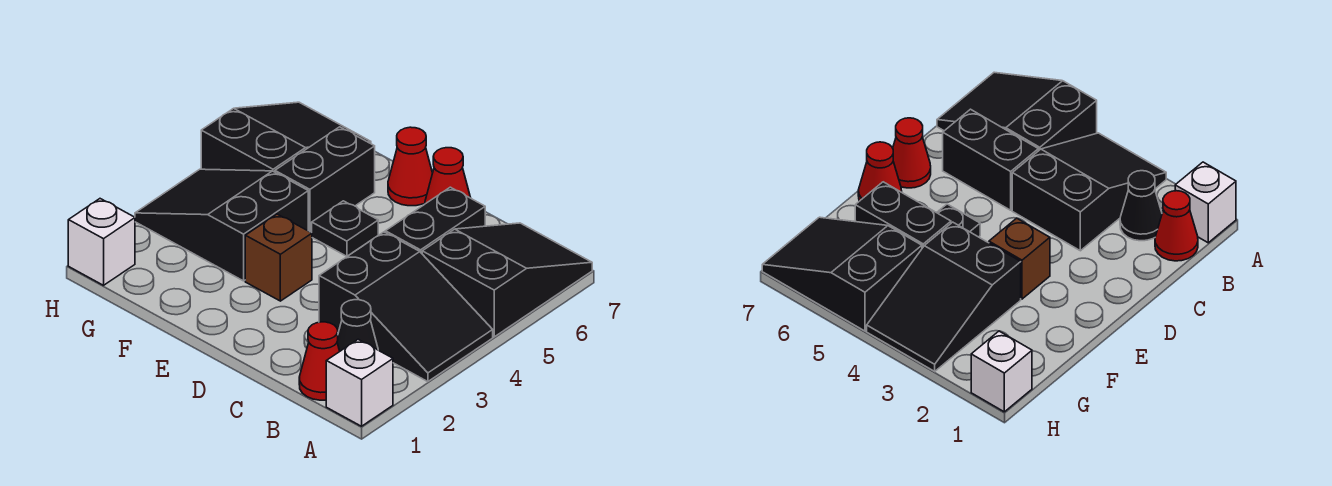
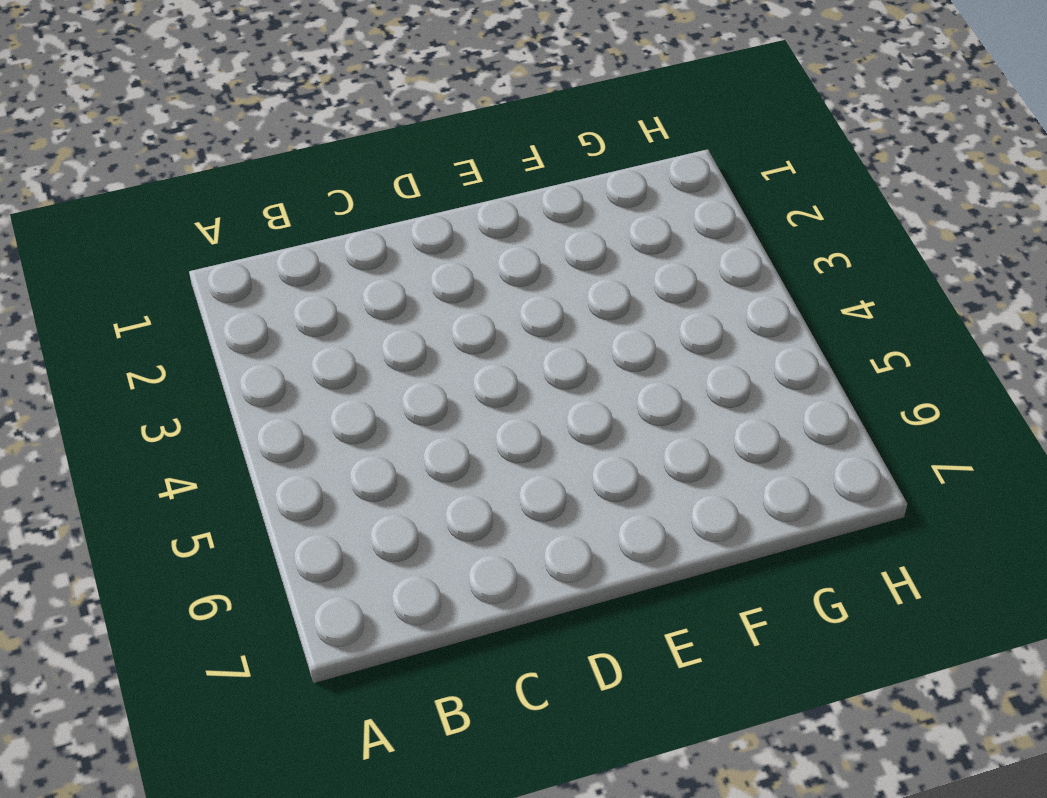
none -> white brick A1 level 1
none -> black slope A3:C4 level 1 top C
none -> black slope A5:B7 level 1 top 5

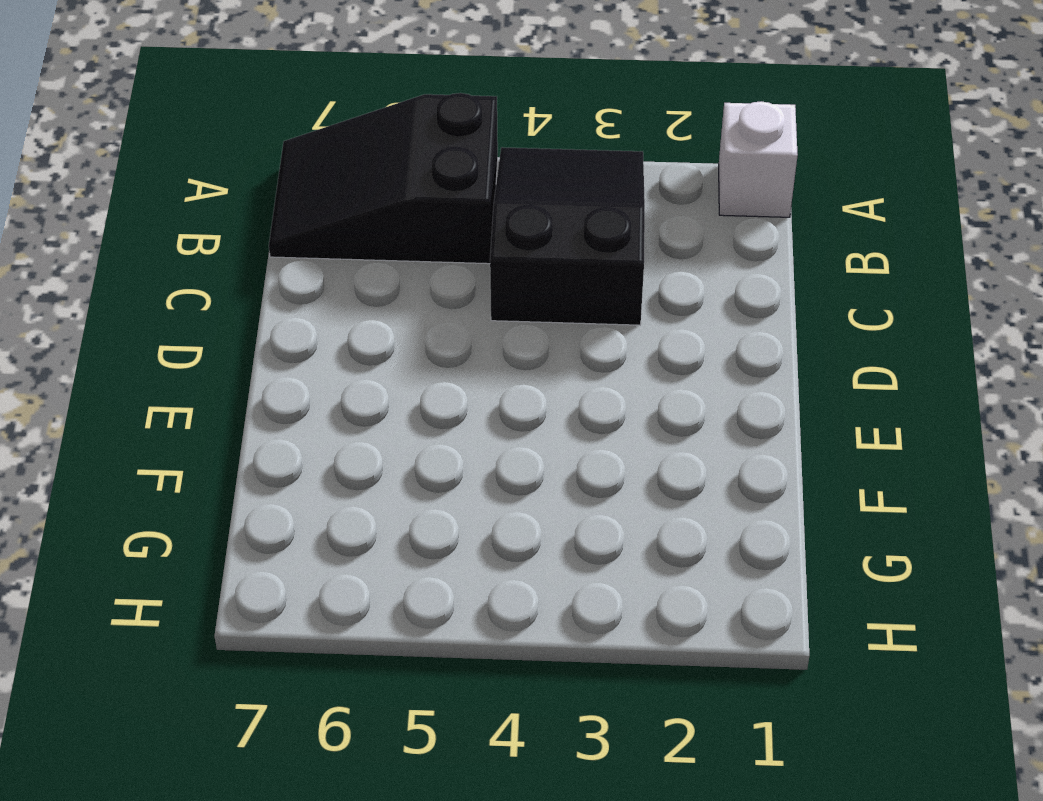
none -> red cone B1 level 1
none -> black cone B2 level 1
none -> black brick C5:C6 level 1

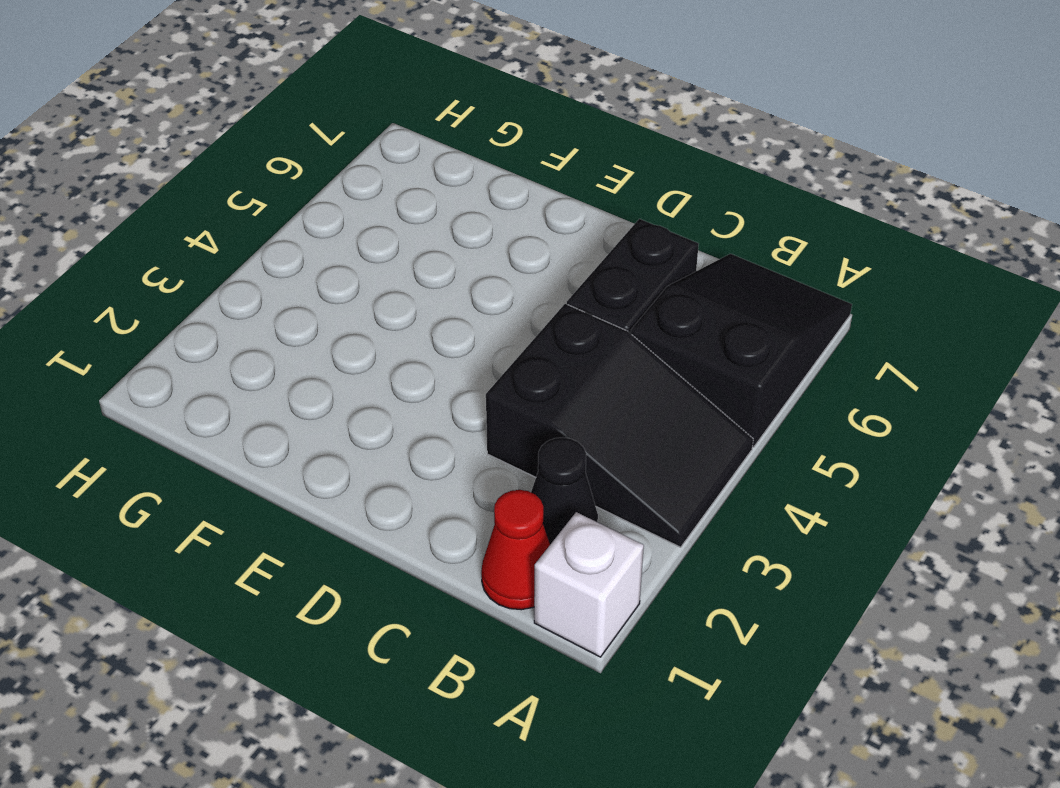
none -> red cone D7 level 1
none -> brown brick E3 level 1
none -> black plate E5 level 1

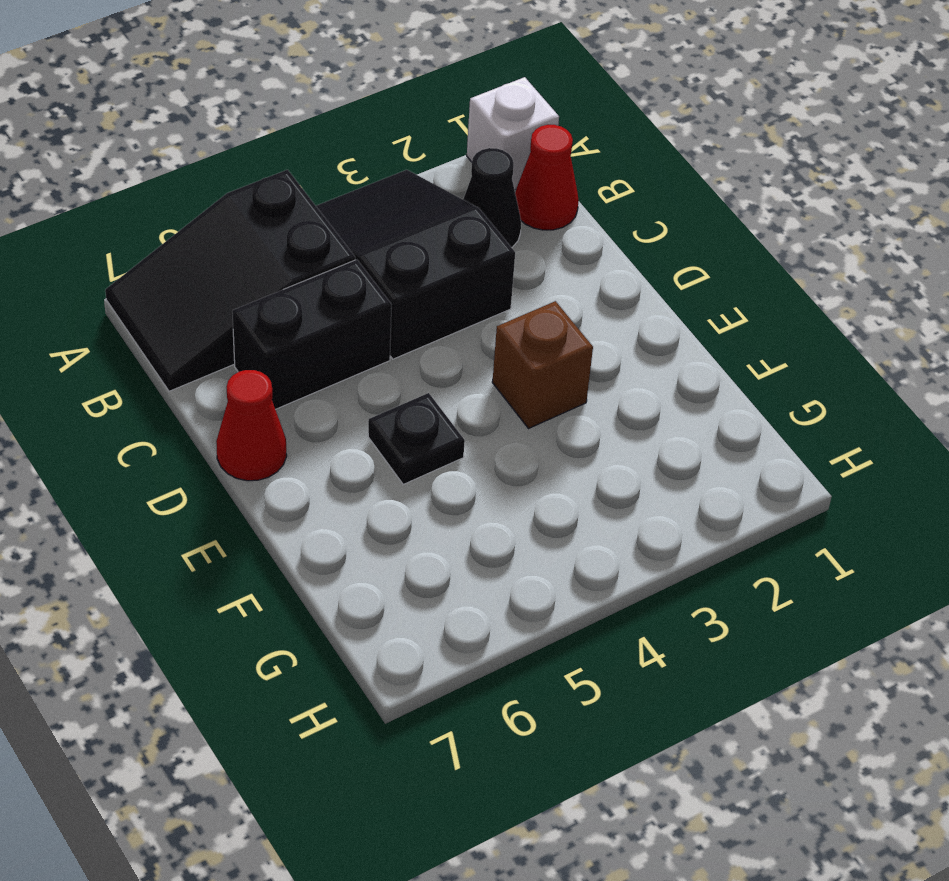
none -> red cone E7 level 1
none -> black slope F3:H4 level 1 top F
none -> black brick F5:F6 level 1

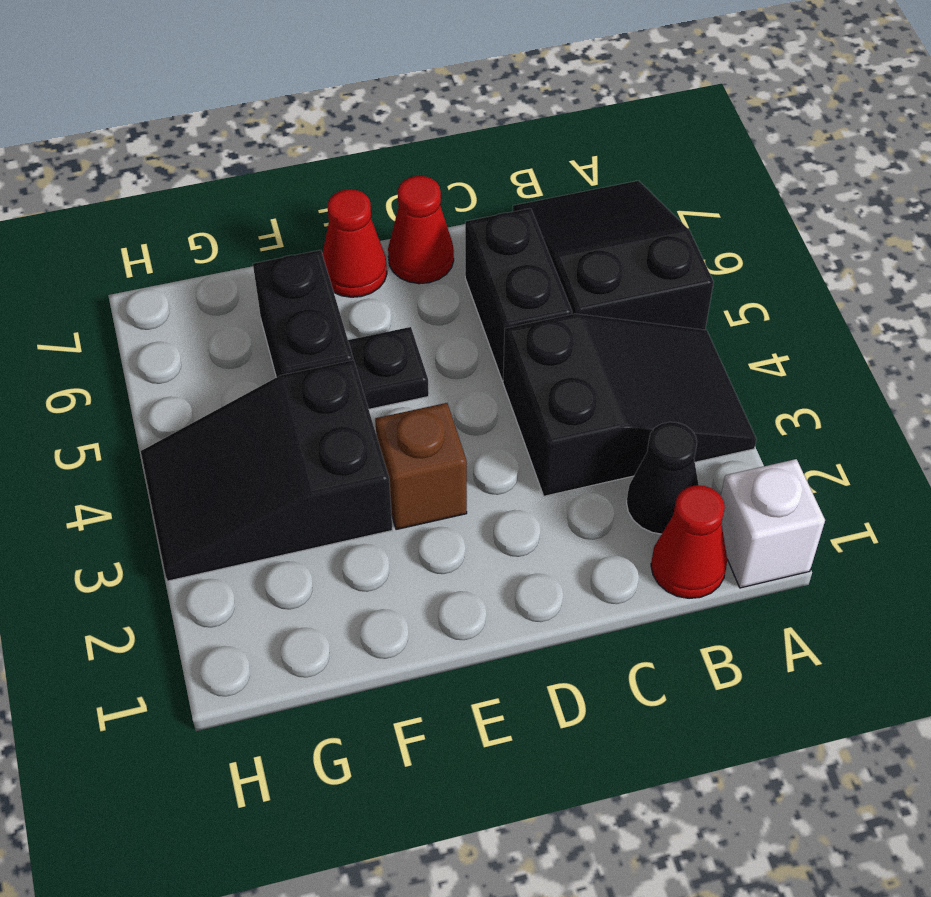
none -> black slope G5:H7 level 1 top 5
none -> white brick H1 level 1

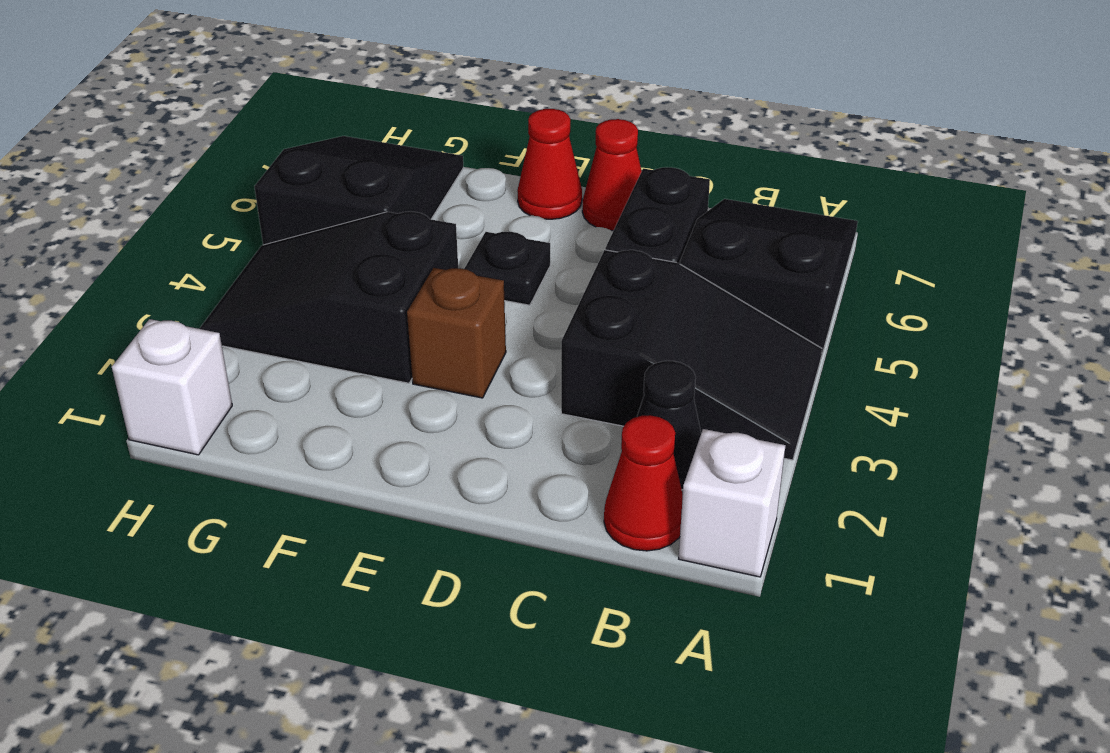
none -> black brick F5:F6 level 1

